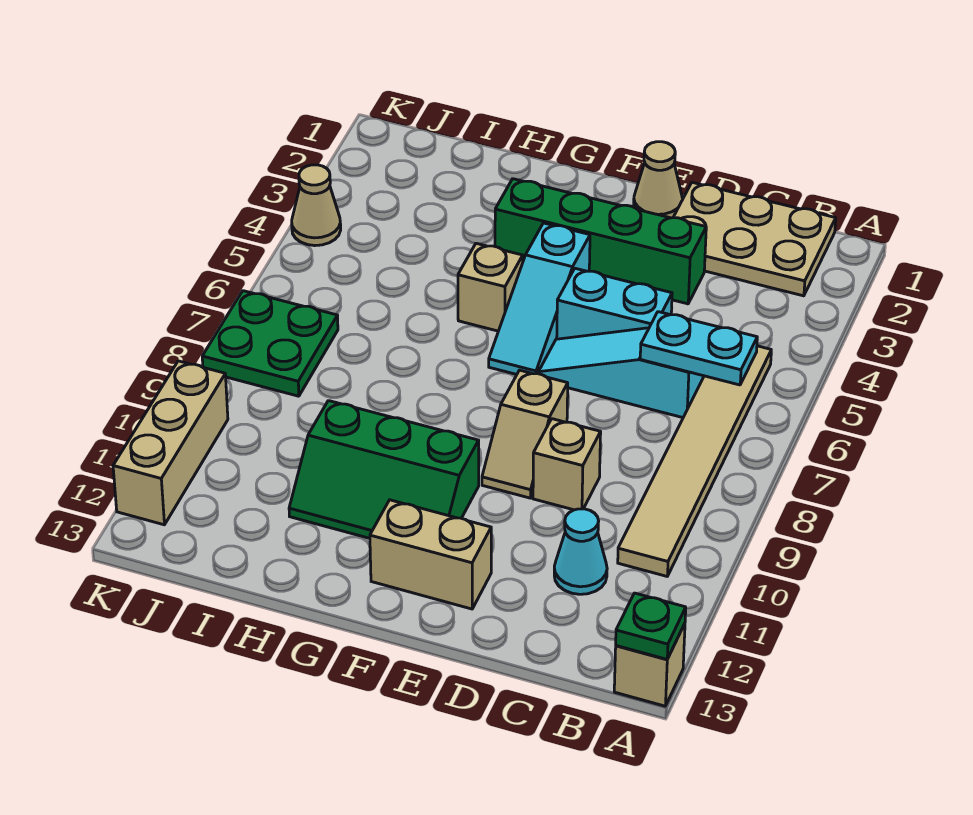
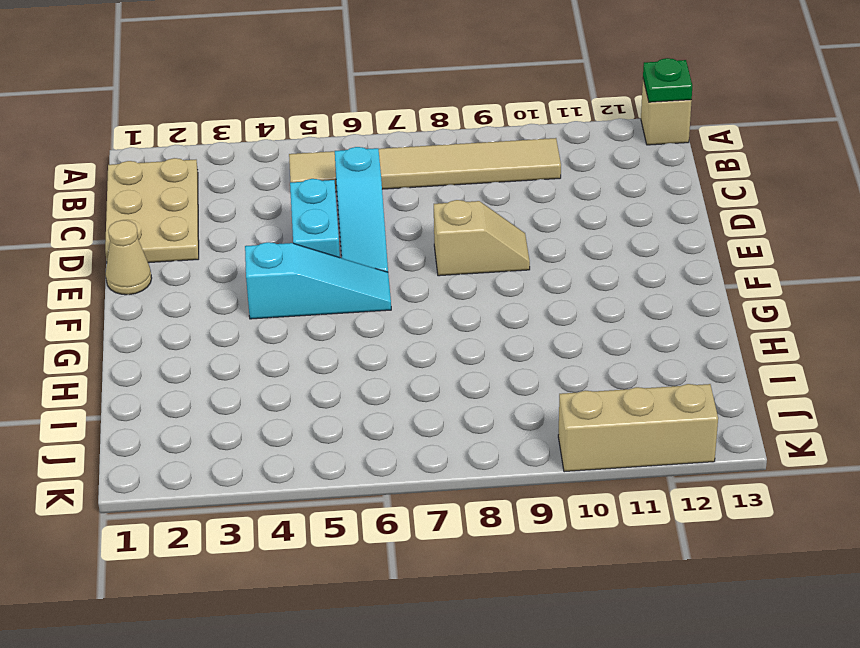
none -> cyan cone C11 level 1
none -> green brick D3:G3 level 1
none -> tan brick D9 level 1

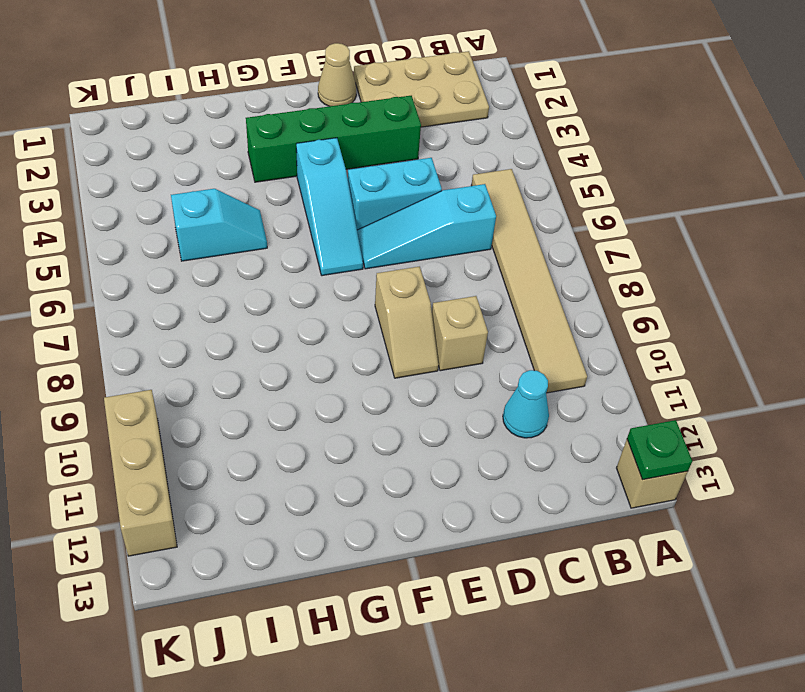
cyan slope H5:I5 level 1 top I -> none
none -> tan brick E12:F12 level 1
none -> green slope F10:H11 level 1 top 10
none -> tan brick G5 level 1

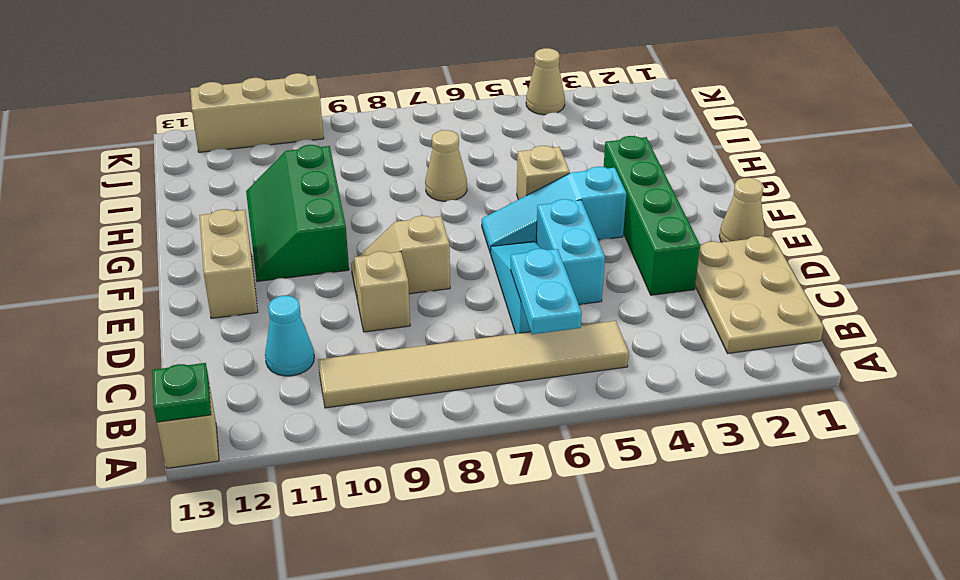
tan cone H7 level 1 -> none
none -> green plate J7:K8 level 1

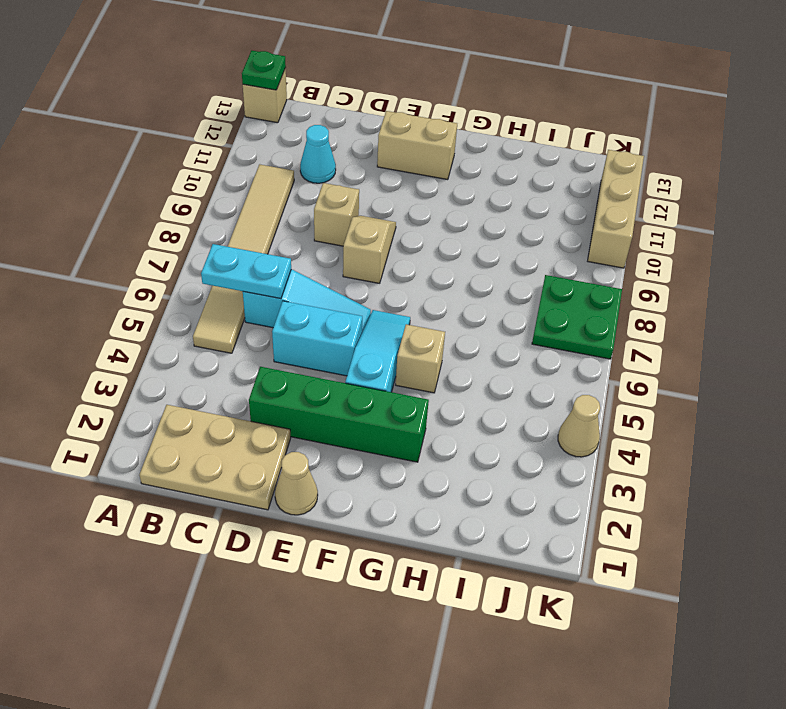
none -> green slope F10:H11 level 1 top 10

